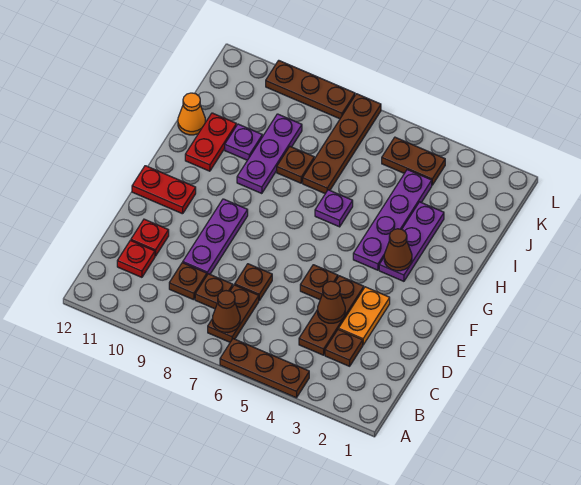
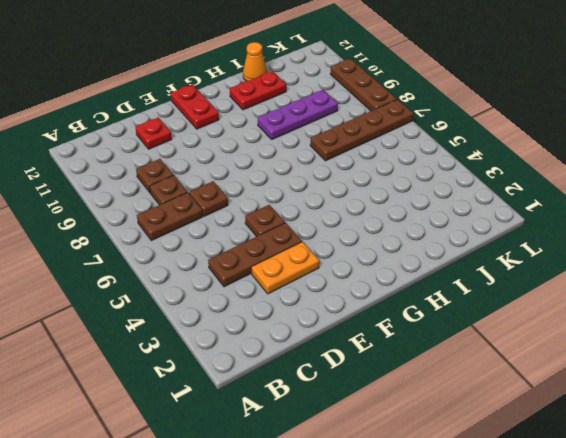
none -> brown plate A4:A6 level 1
none -> brown plate C3 level 1
none -> red plate C11 level 1

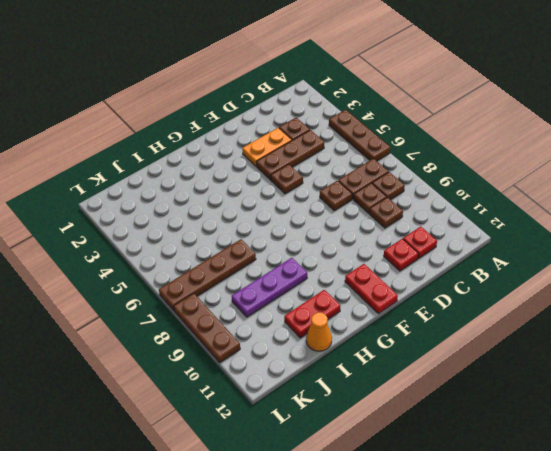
brown plate B8 level 1 -> brown plate I8 level 1
none -> purple plate D9:F9 level 1
none -> purple plate G3:I3 level 1
none -> purple plate G4:J4 level 1

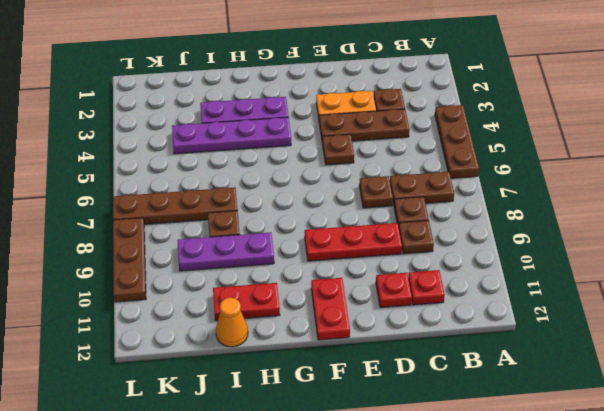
red plate D9:F9 level 1 -> purple plate D9:F9 level 1
none -> purple plate H6 level 1
none -> purple plate I10 level 1
none -> brown plate K4:K5 level 1

